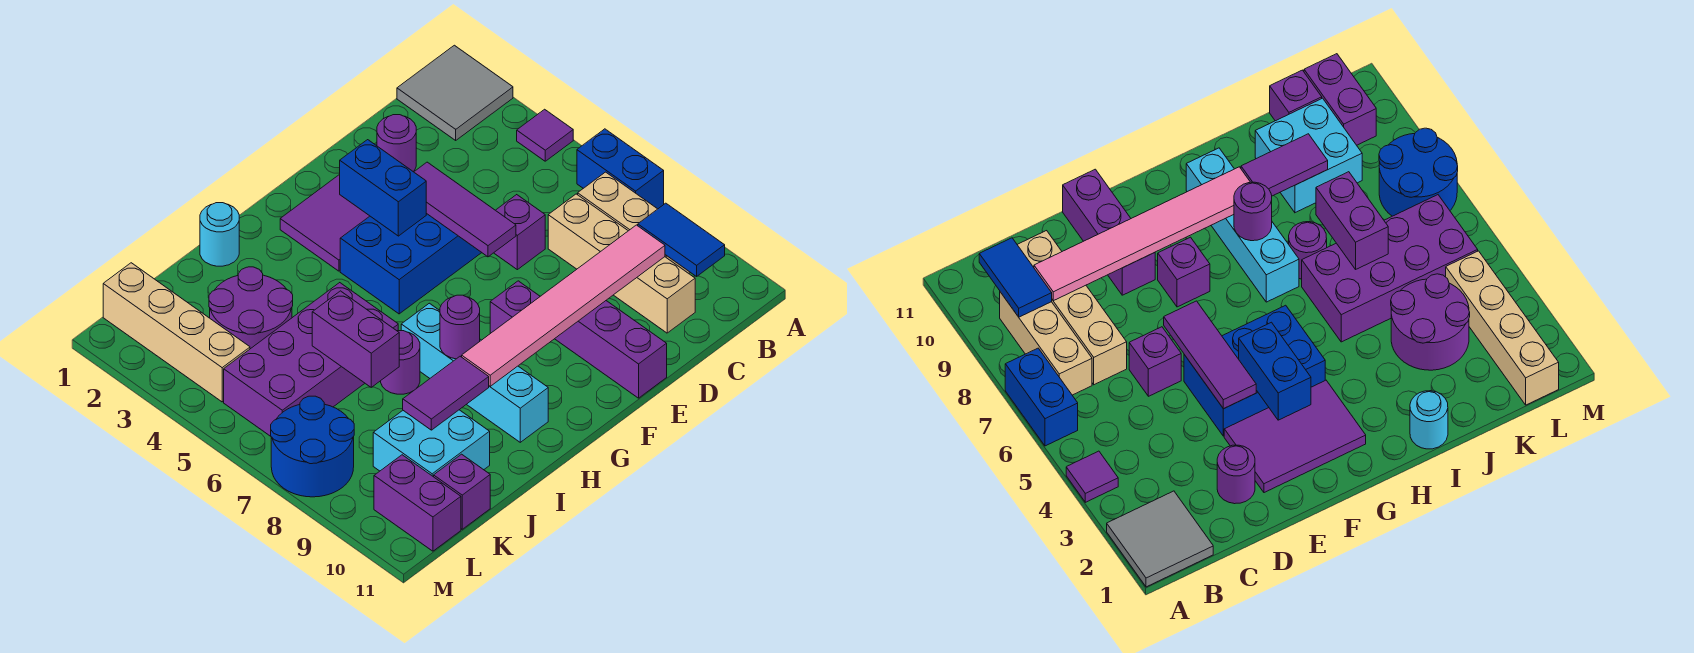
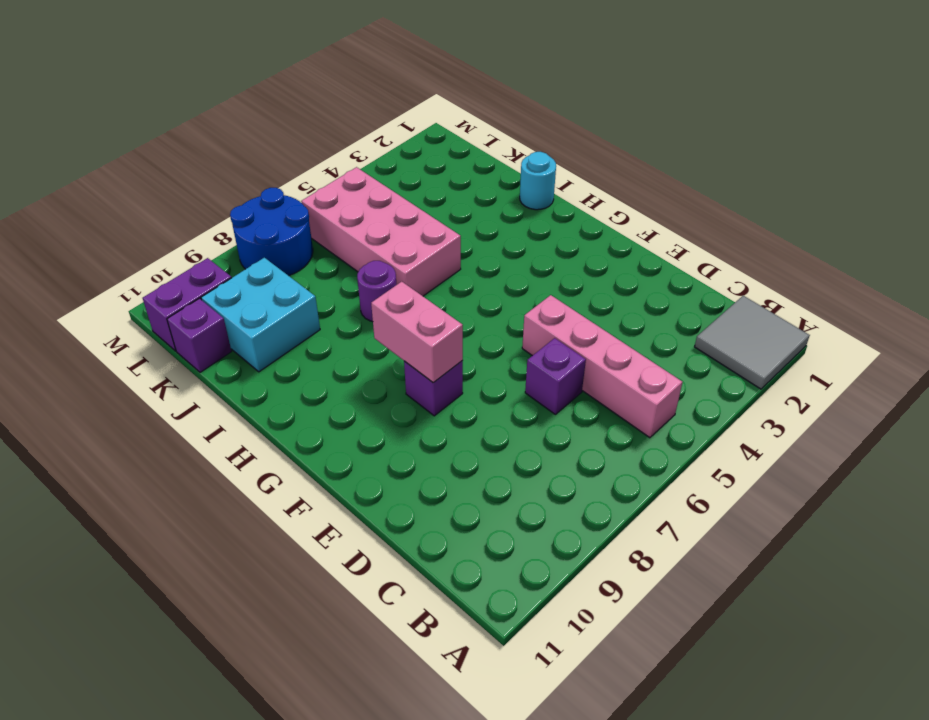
pink brick B5:E5 level 1 -> blue brick E4:G5 level 1
pink brick F8:G8 level 2 -> none
pink brick I5:L6 level 1 -> purple brick I5:L6 level 1
none -> purple tile A4 level 1
none -> blue brick A6:A7 level 1
none -> tan brick B7:B9 level 1

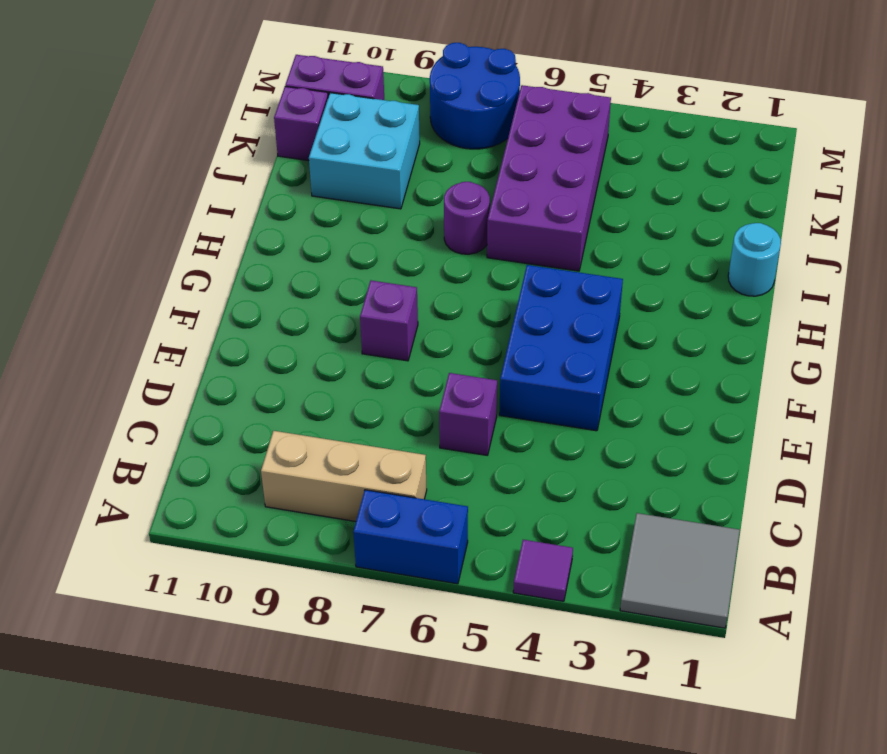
none -> tan brick C7:C10 level 1
none -> purple round brick D2 level 1
none -> purple tile E2:G3 level 1

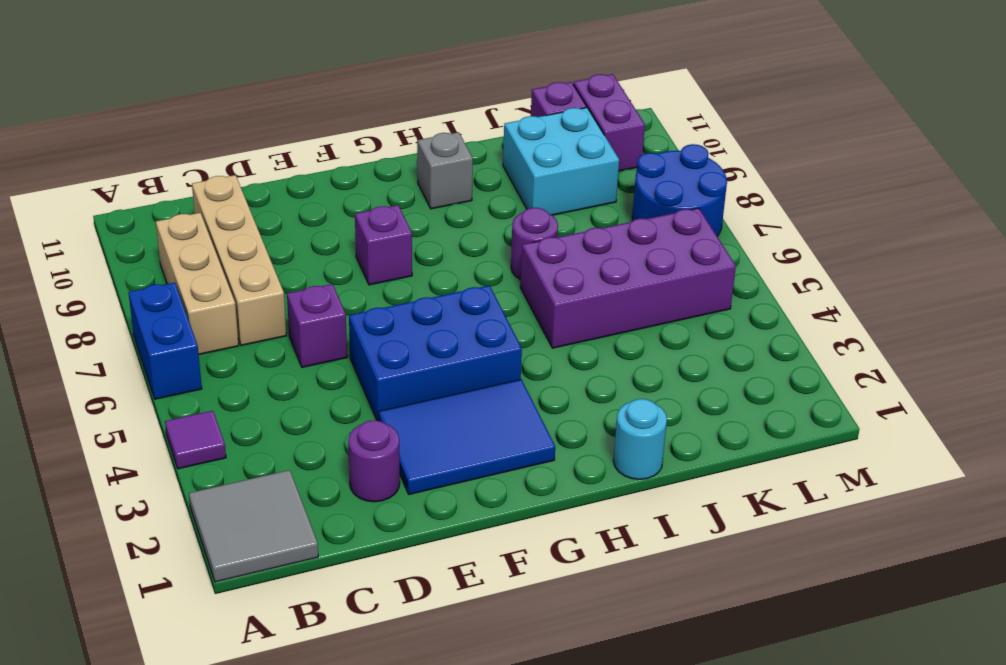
blue tile E2:G3 level 1 -> purple tile E2:G3 level 1
grey brick H10 level 1 -> cyan brick H7:H10 level 1
none -> purple brick E9:E11 level 1
none -> purple round brick J3:K4 level 1
none -> tan brick L1:L4 level 1

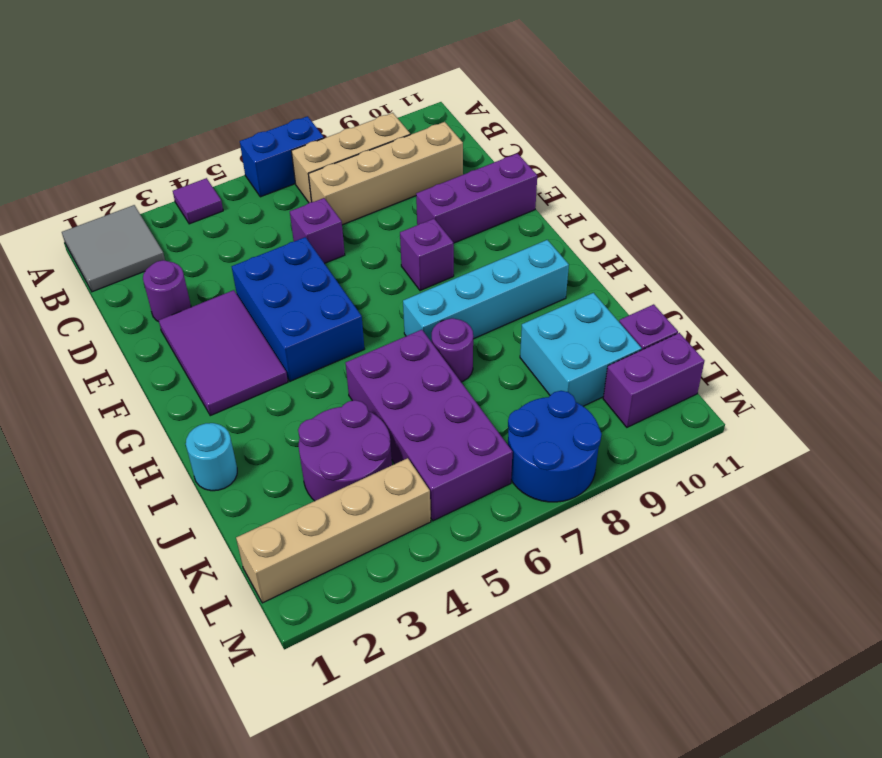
none -> blue tile B9:B10 level 2
none -> pink tile C9:H9 level 2
none -> purple tile E4:E6 level 2

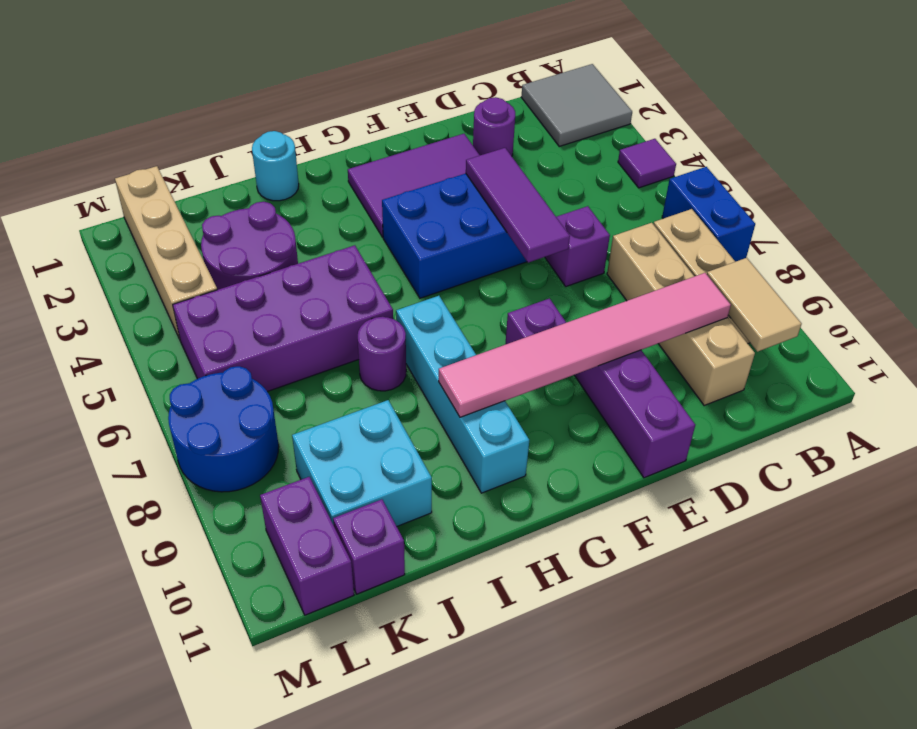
tan tile B9:B10 level 2 -> blue tile B9:B10 level 2
none -> blue brick F3:F4 level 2
none -> purple round brick H8 level 2
none -> purple tile I9:J9 level 2

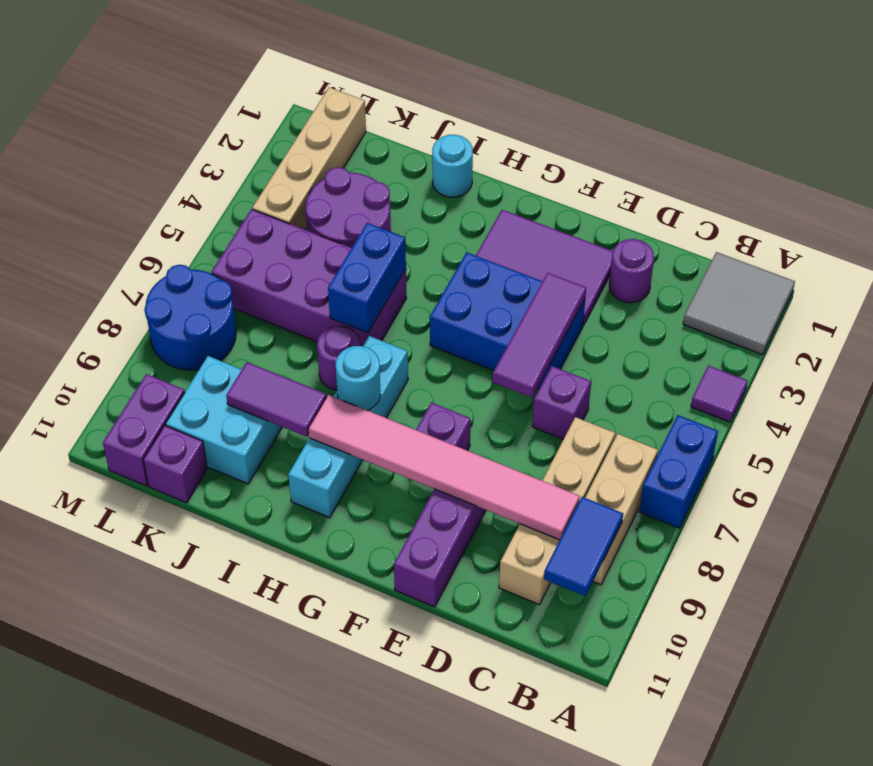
cyan round brick H8 level 2 -> purple round brick H8 level 2
blue brick I5:I6 level 2 -> blue brick F3:F4 level 2
none -> purple brick J6:J7 level 2

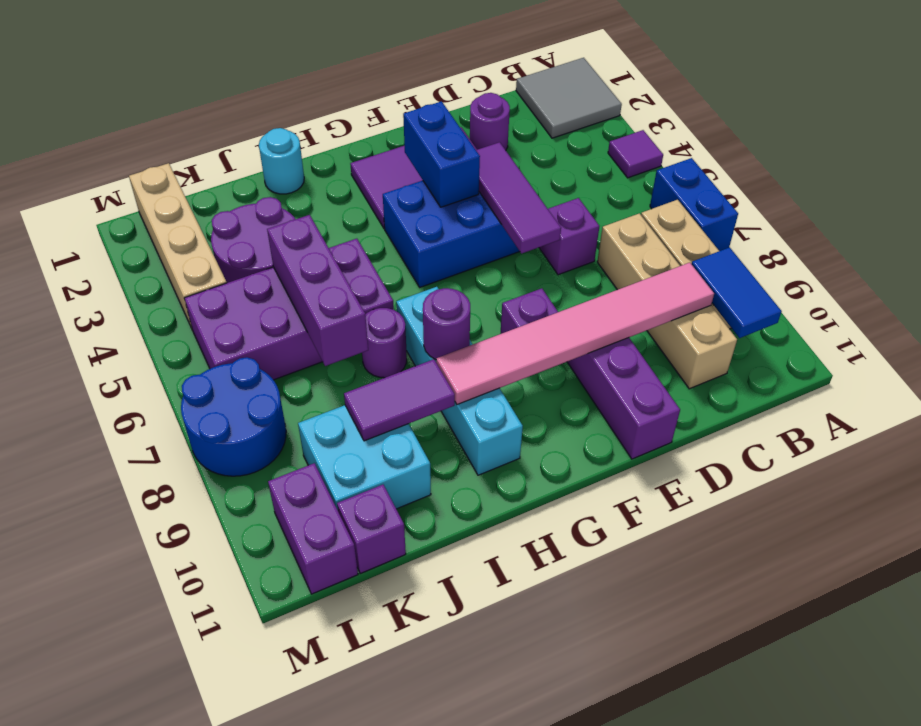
purple brick J5:J7 level 2 -> purple brick J6:J7 level 2

